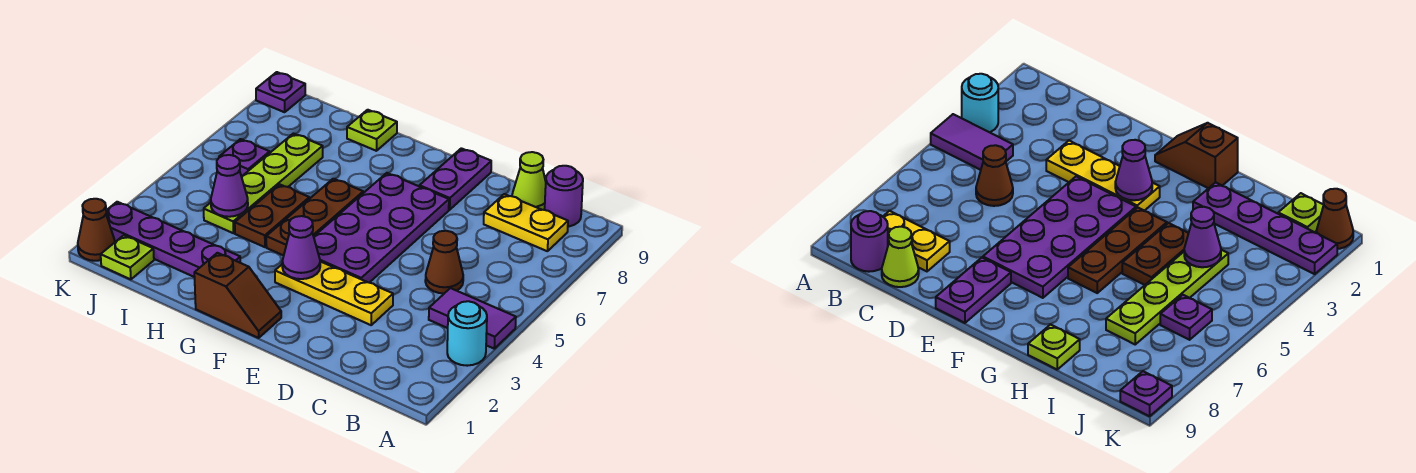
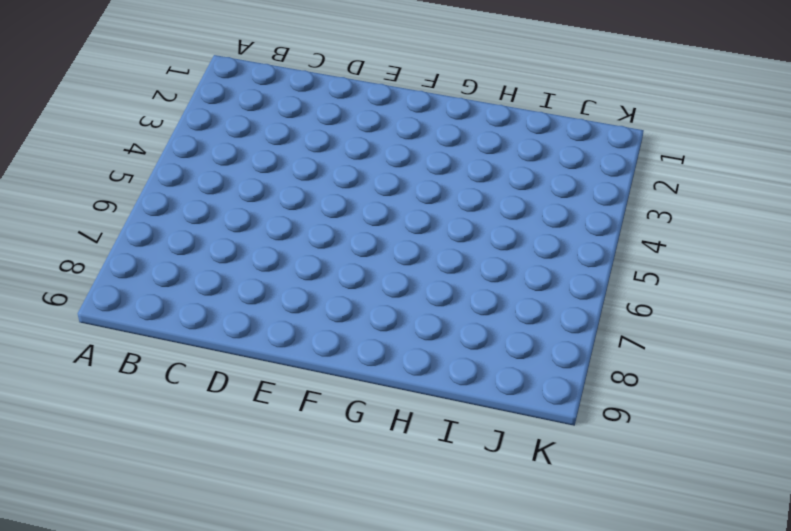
none -> cyan round brick A3 level 1
none -> purple tile A4:B4 level 1
none -> yellow plate B8:C8 level 1

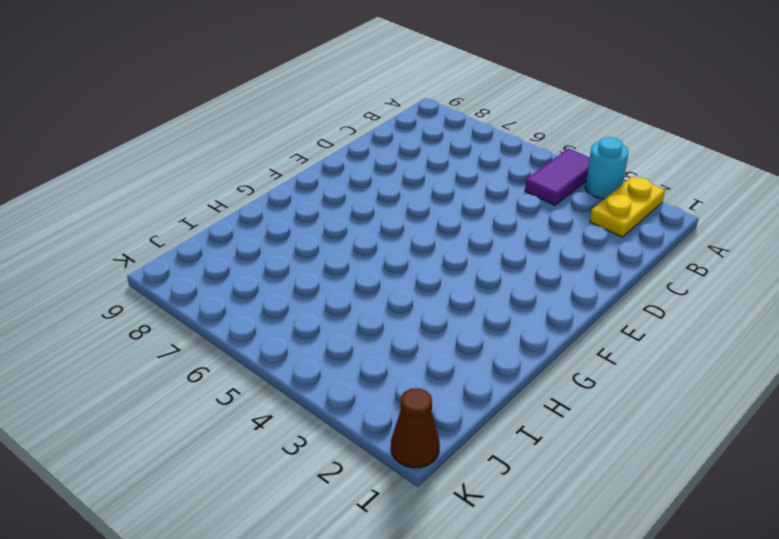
yellow plate A2:B2 level 1 -> yellow plate B8:C8 level 1
none -> purple round brick B9 level 1
none -> brown cone C5 level 1
none -> lime cone C9 level 1

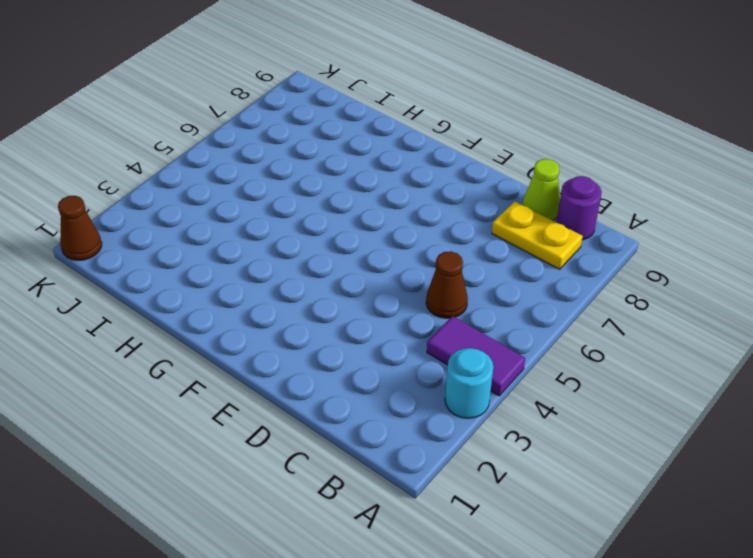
none -> yellow plate D3:F3 level 1
none -> purple plate E4:F7 level 1
none -> purple plate E8:E9 level 1

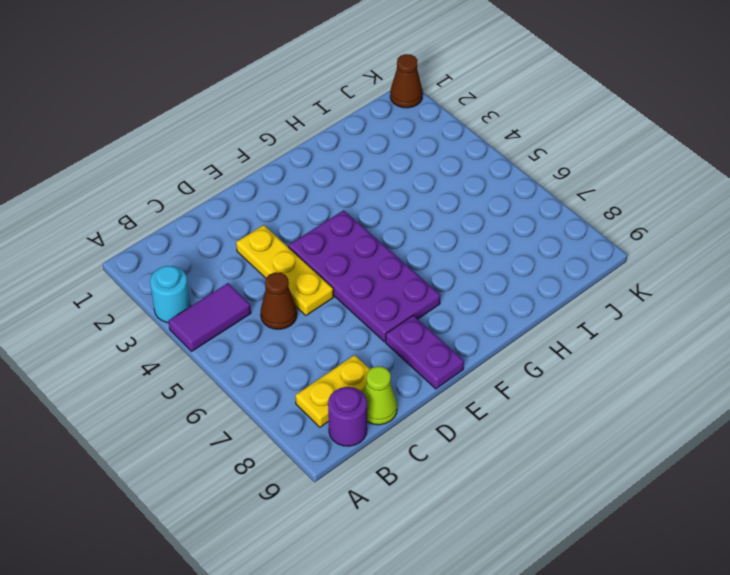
yellow plate D3:D5 level 1 -> yellow plate D3:F3 level 1
none -> brown slope F1:G1 level 1 top G
none -> brown plate G4:G6 level 1
none -> purple plate H2:K2 level 1

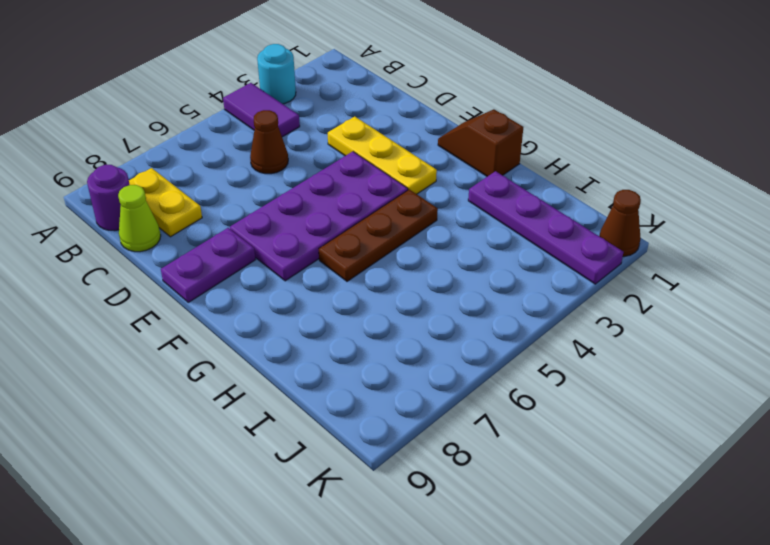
none -> brown plate H4:H5 level 1
none -> lime plate H9 level 1
none -> lime plate I4:I7 level 1

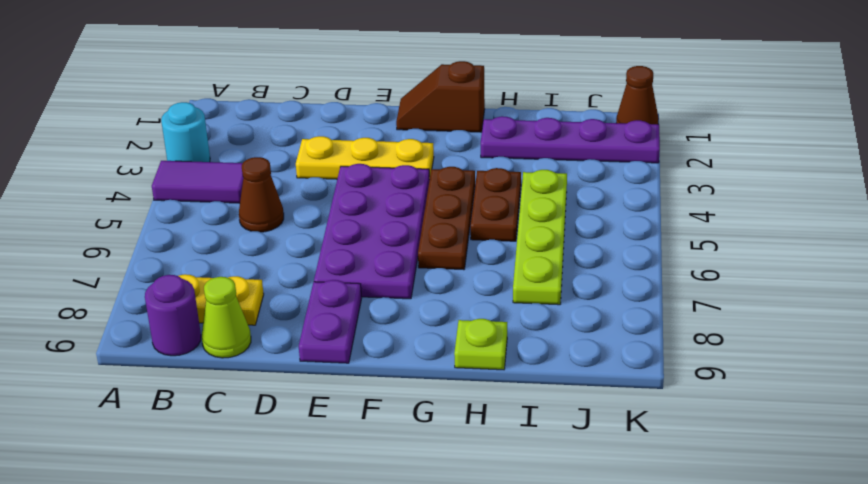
none -> lime plate J1 level 1
none -> purple plate J6 level 1
none -> purple plate K9 level 1

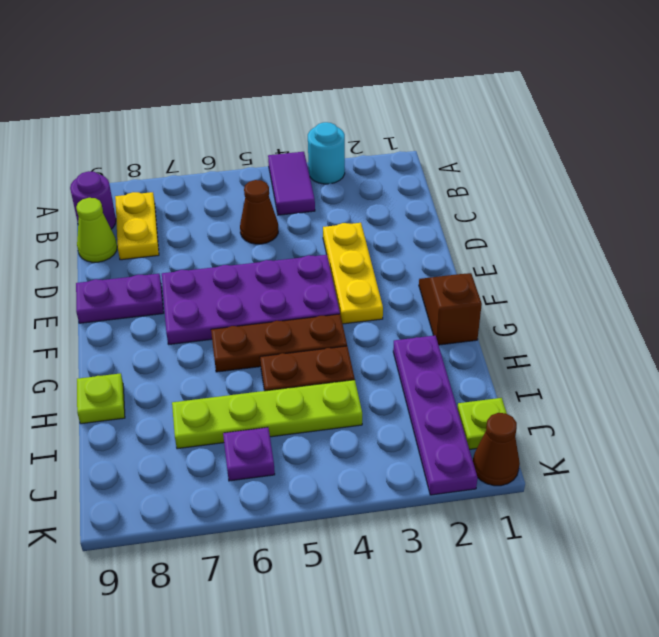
none -> purple plate K9 level 1
none -> purple cone F3 level 2
none -> purple cone I4 level 2

